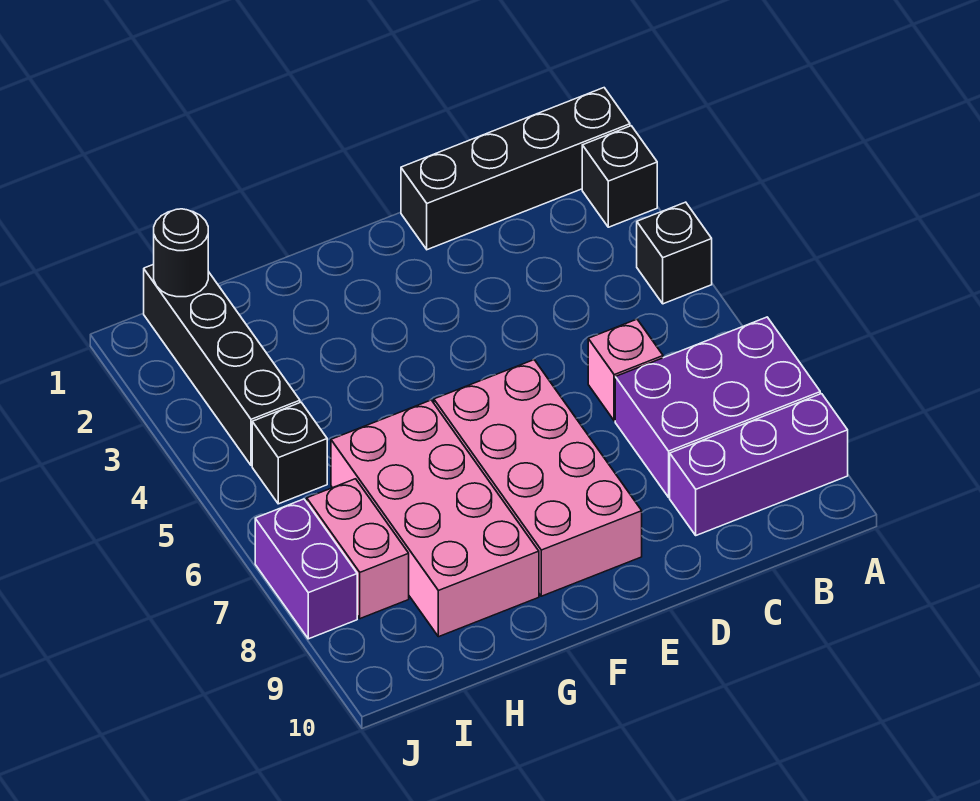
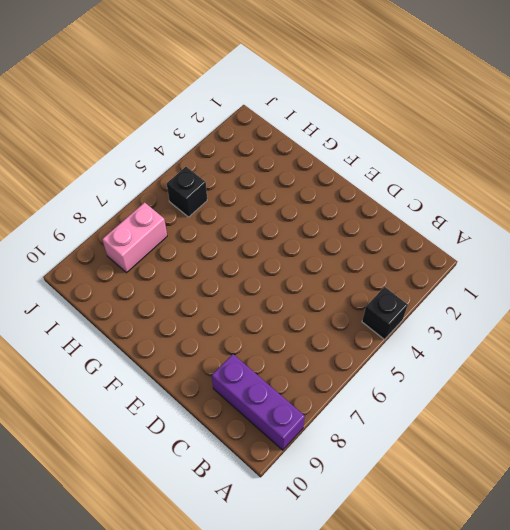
none -> black brick A1:D1 level 1
none -> black brick A2 level 1
none -> purple brick A7:C8 level 1

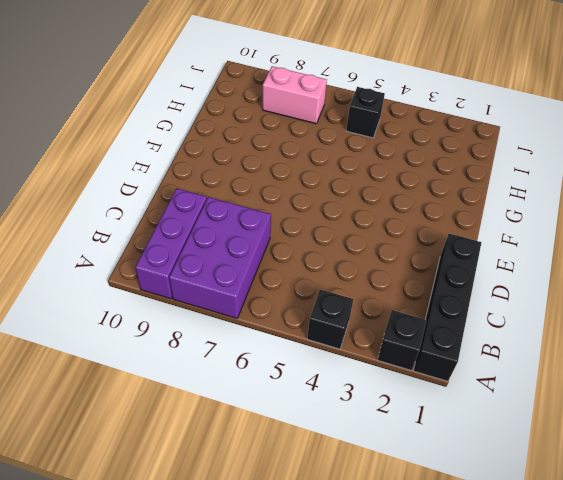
none -> pink brick C6 level 1
none -> pink brick E6:F9 level 1
none -> pink brick G6:H9 level 1

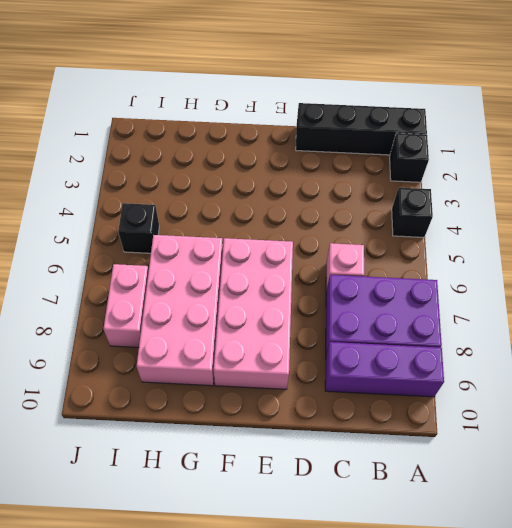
none -> black brick I1:I4 level 1
none -> purple brick J7:J8 level 1
none -> black round brick I1 level 2

